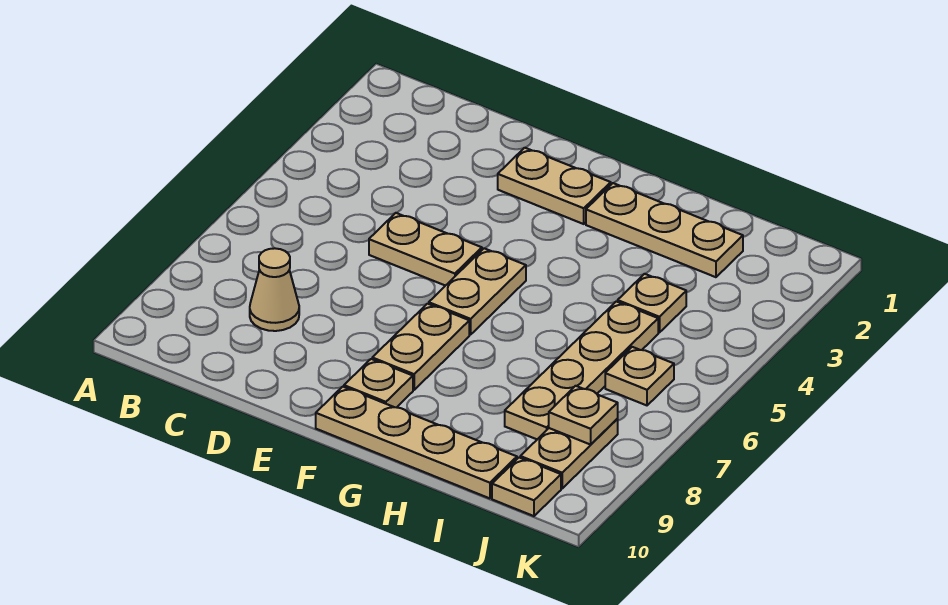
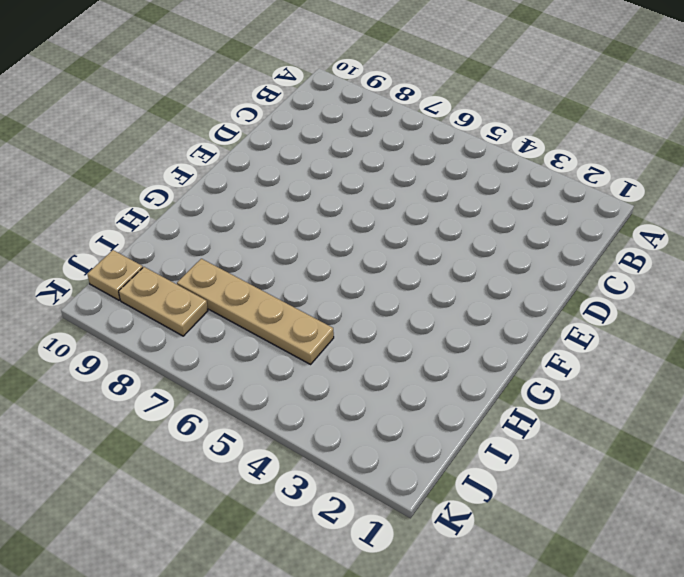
none -> tan cone C8 level 1
none -> tan plate D5:E5 level 1
none -> tan plate E2:F2 level 1

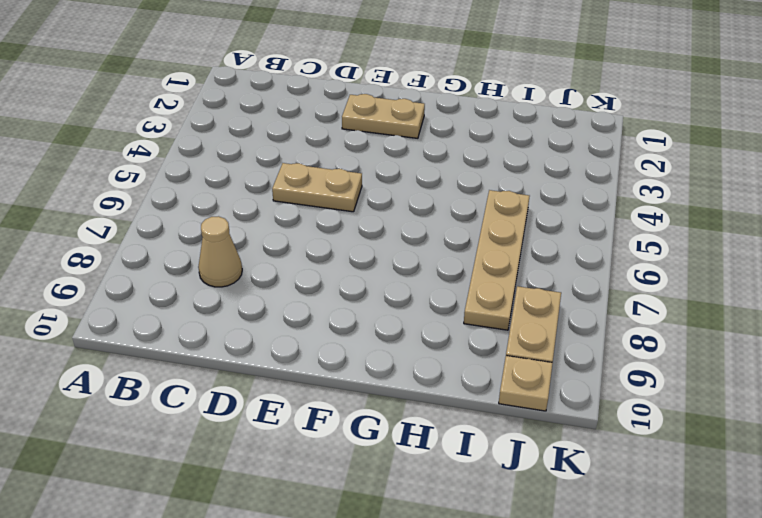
none -> tan plate F5:F6 level 1
none -> tan plate F7:F8 level 1
none -> tan plate F9 level 1

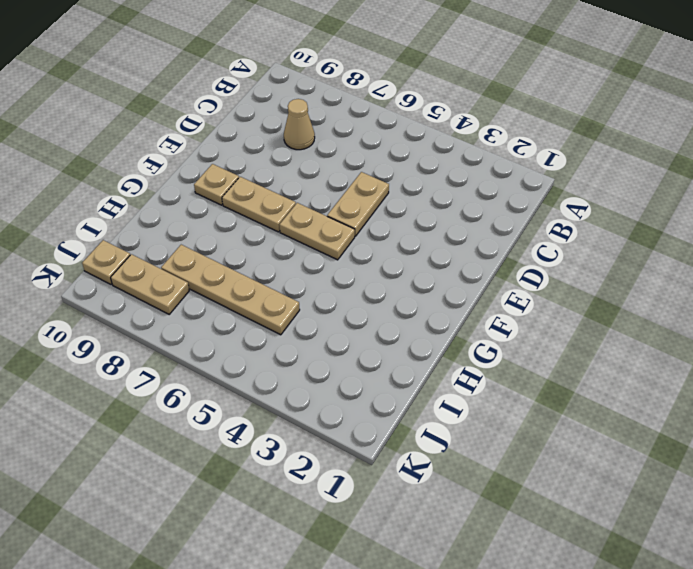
none -> tan plate E2:F2 level 1
none -> tan plate F10:I10 level 1
none -> tan plate G2:I2 level 1

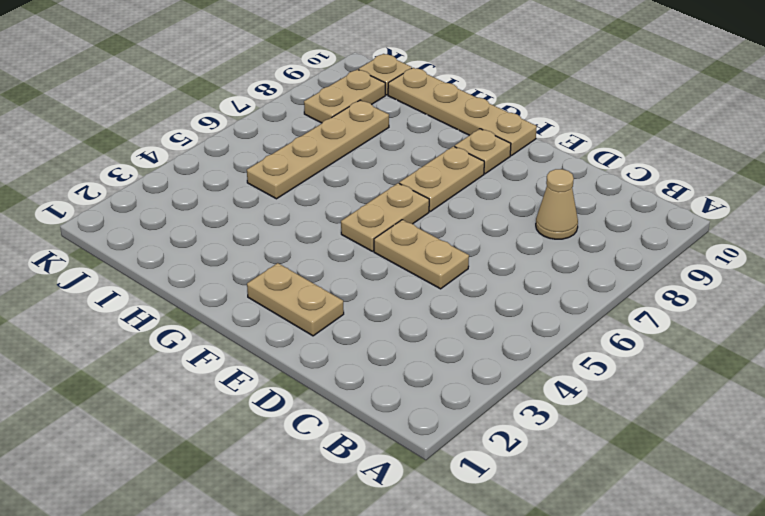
none -> tan plate G2:I2 level 1
none -> tan plate I4 level 1
none -> tan plate J6 level 1

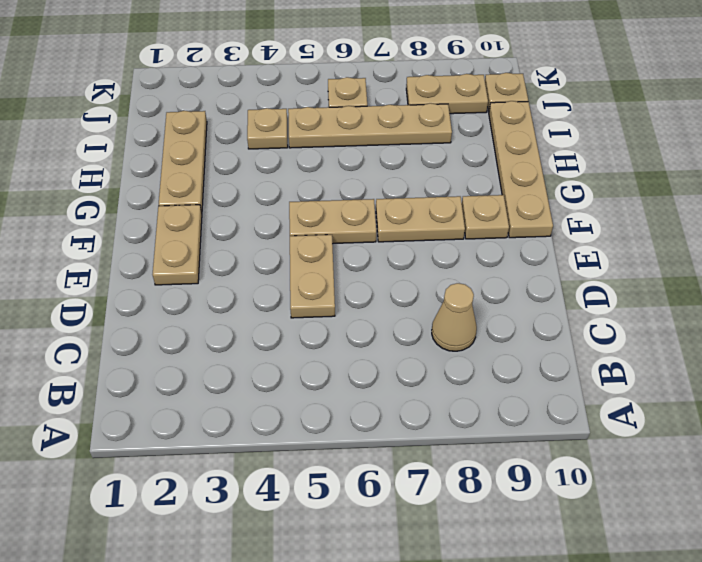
none -> tan plate J8 level 2

